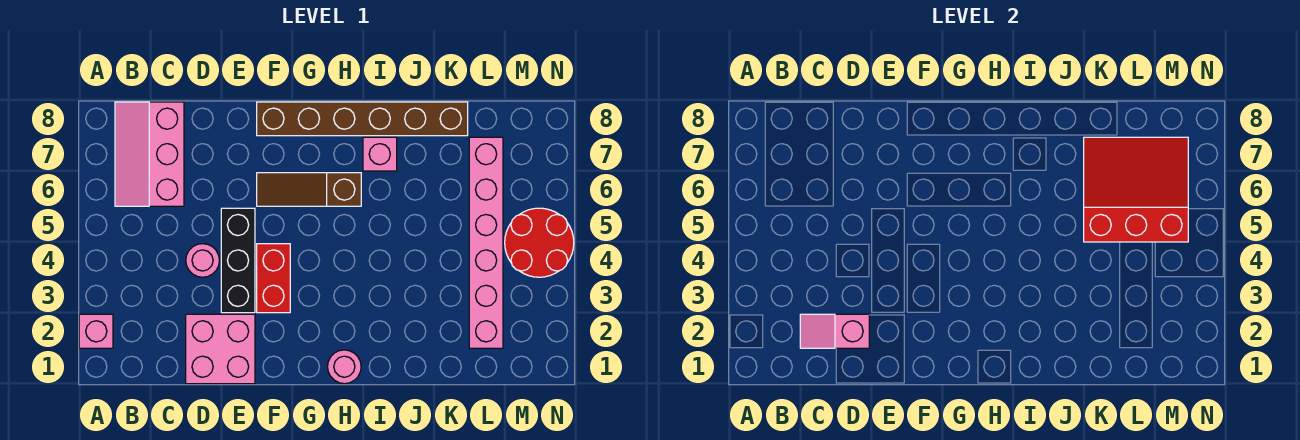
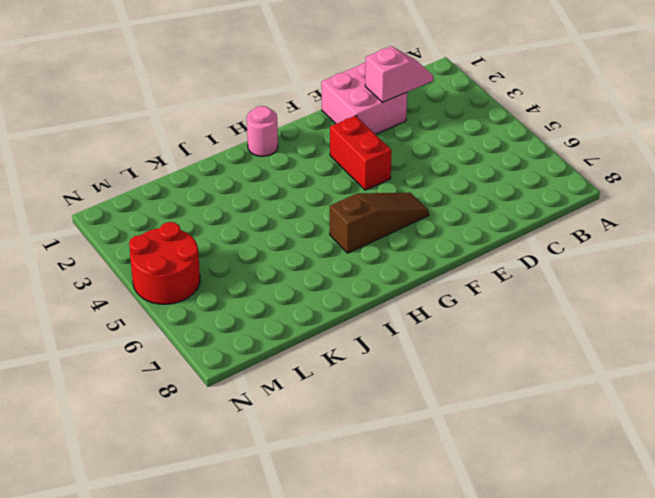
none -> pink brick A2 level 1
none -> pink slope B6:C8 level 1 top C
none -> pink round brick D4 level 1

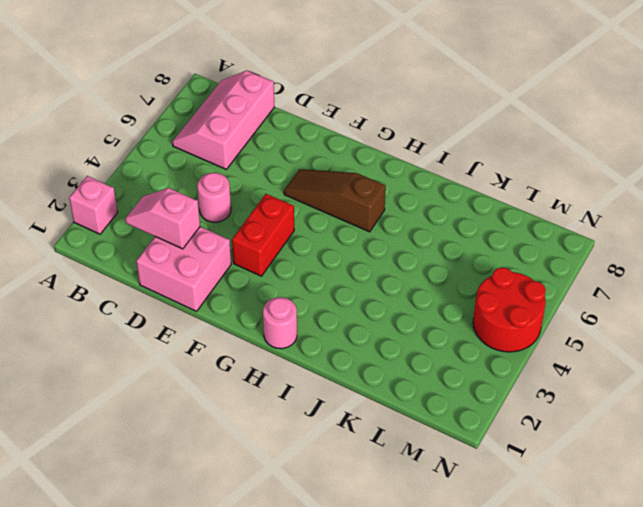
none -> black brick E3:E5 level 1
none -> brown brick F8:K8 level 1
none -> pink brick I7 level 1

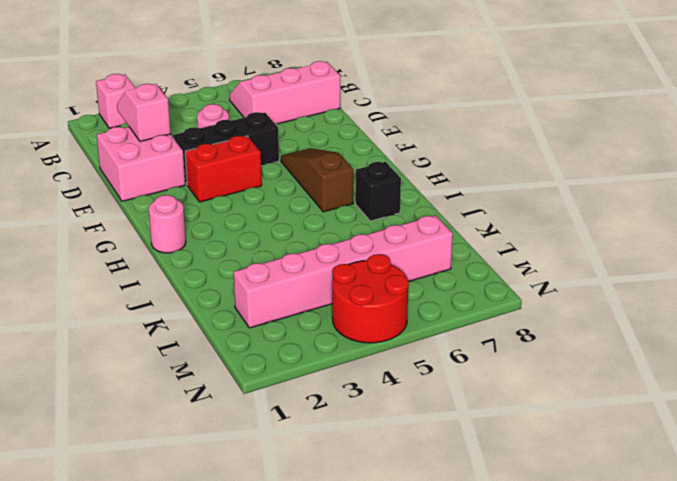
black brick I7 level 1 -> pink brick I7 level 1
none -> brown brick F8:K8 level 1
none -> red slope K5:M7 level 2 top 5

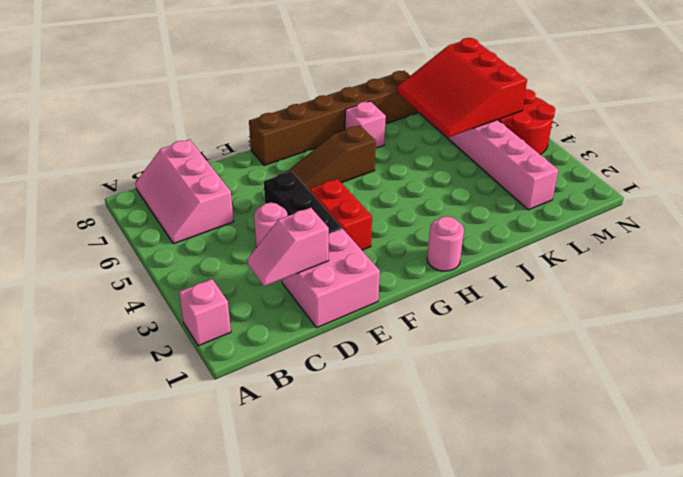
red slope K5:M7 level 2 top M -> red slope K5:M7 level 2 top 5

